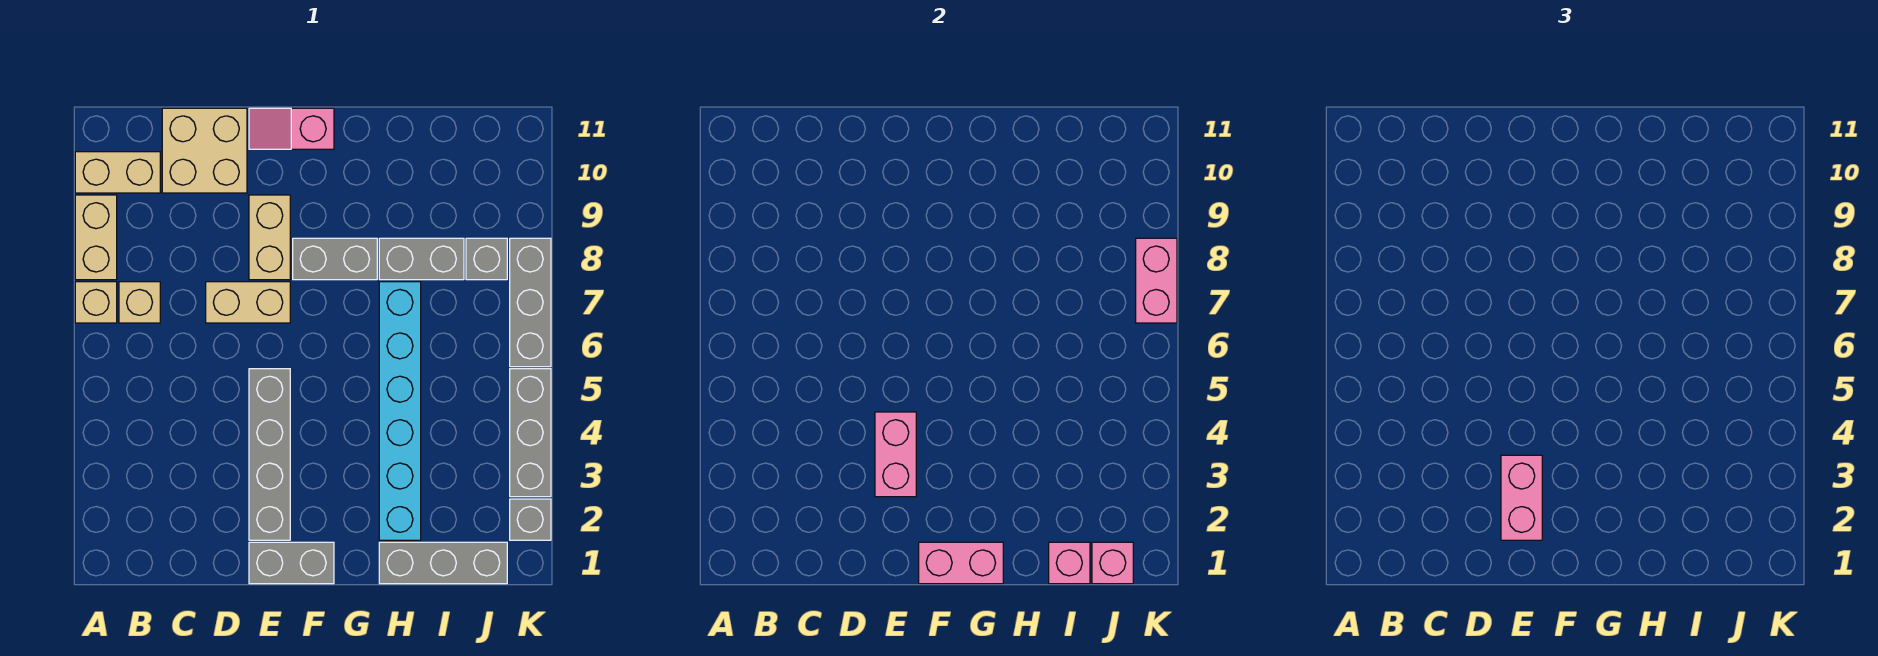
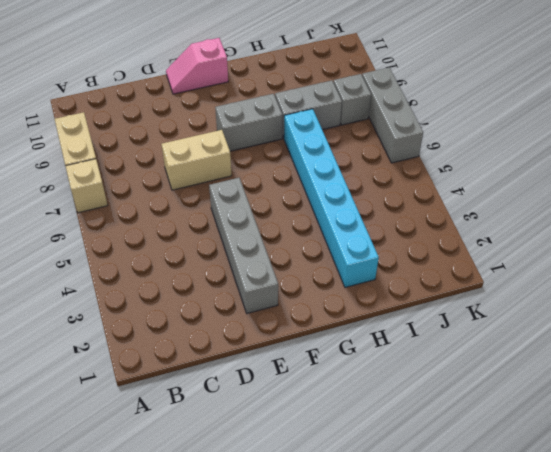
none -> tan brick A10:B10 level 1
none -> tan brick B7 level 1
none -> tan brick C10:D11 level 1

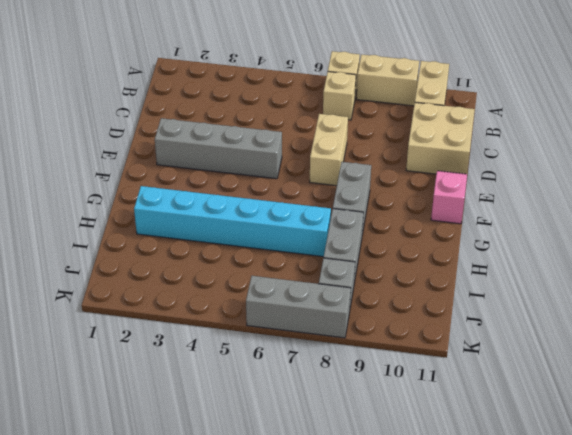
none -> grey brick E1:F1 level 1
none -> tan brick E8:E9 level 1
none -> grey brick H1:J1 level 1

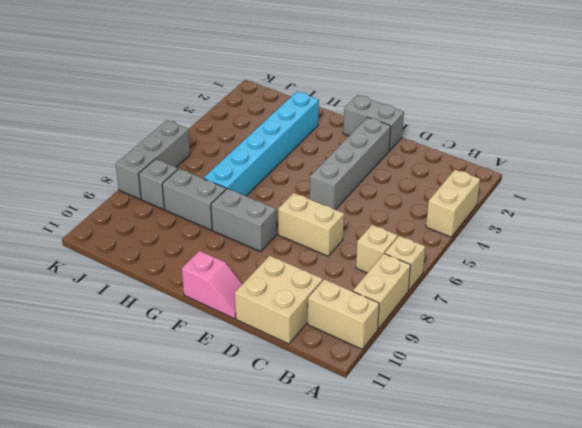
tan brick A3:A4 level 1 -> tan brick E8:E9 level 1
none -> grey brick H1:J1 level 1
none -> grey brick K2 level 1
none -> grey brick K3:K5 level 1

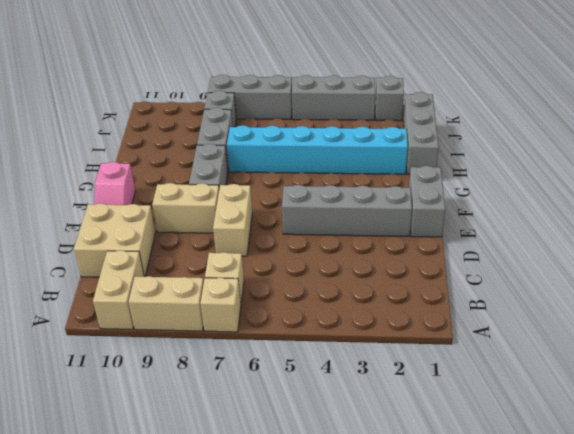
none -> pink brick E3:E4 level 2
none -> pink brick F1:G1 level 2
none -> pink brick I1 level 2

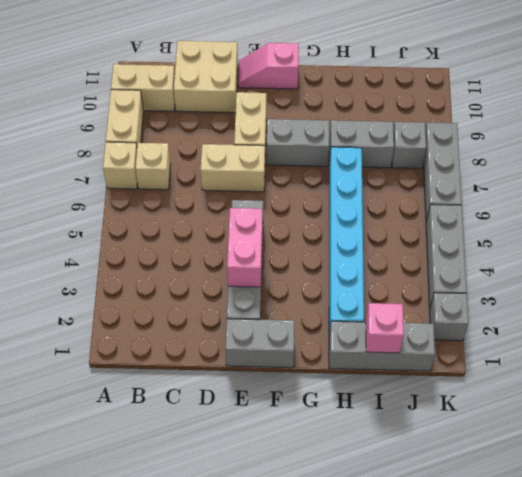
none -> pink brick F1:G1 level 2
none -> pink brick J1 level 2
none -> pink brick K7:K8 level 2

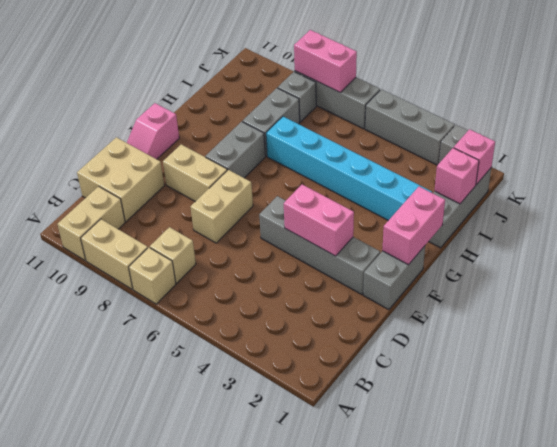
none -> pink brick E2:E3 level 3

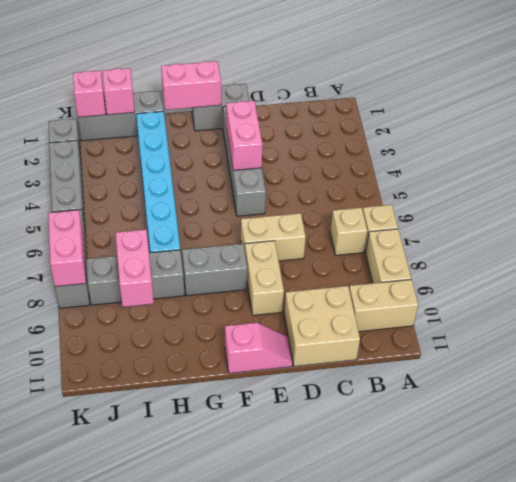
pink brick I8:I9 level 2 -> pink brick E2:E3 level 3

